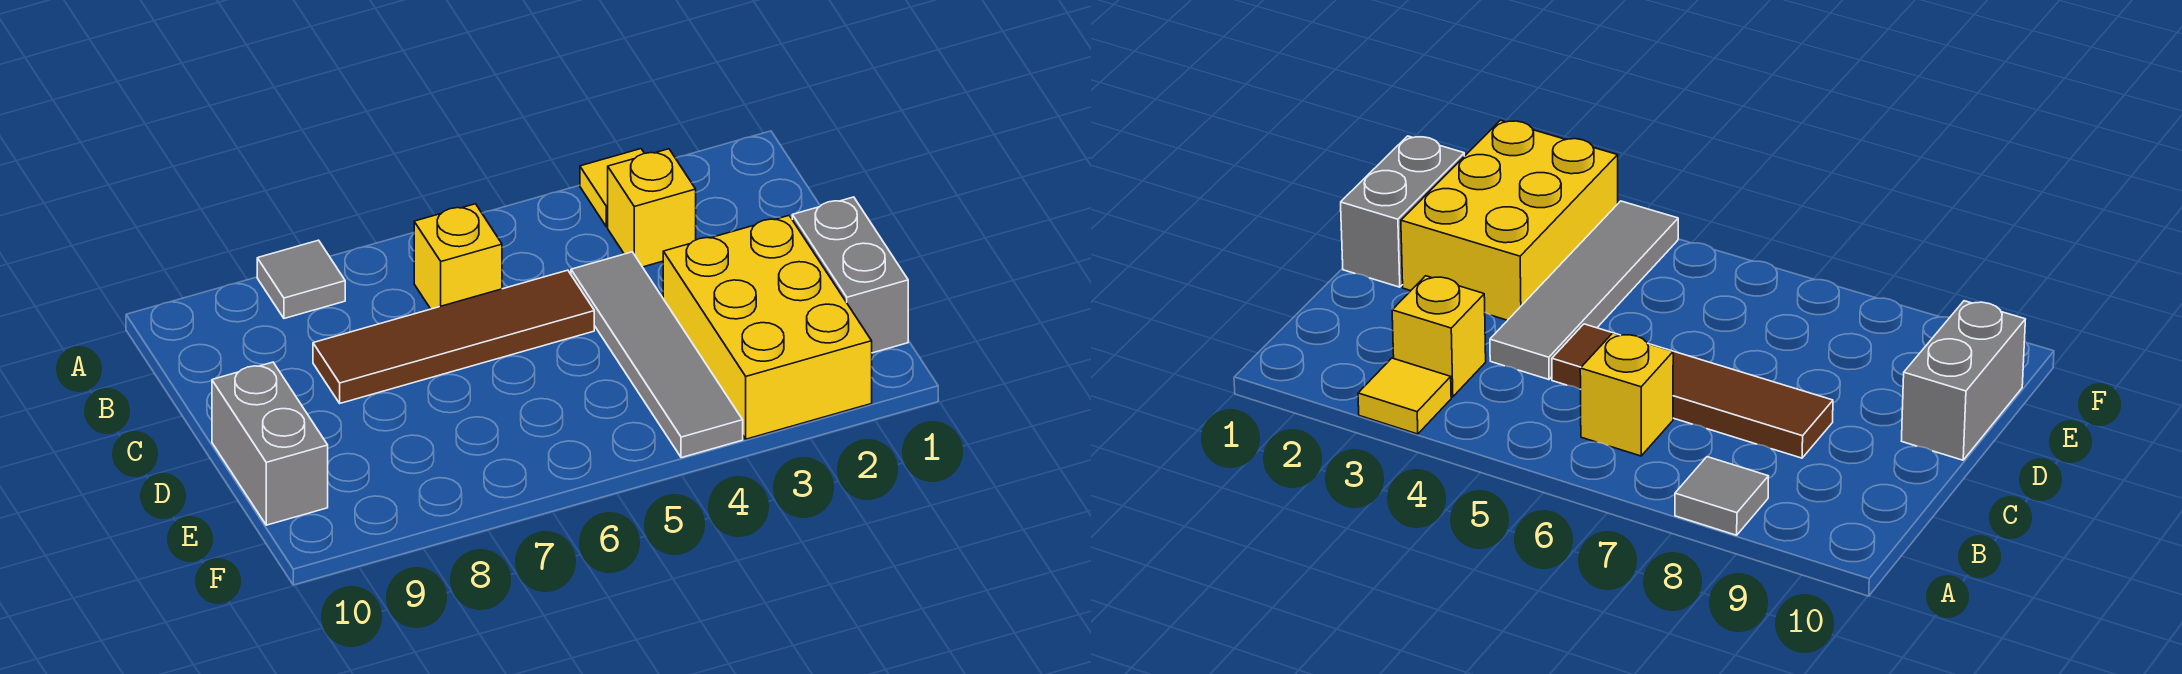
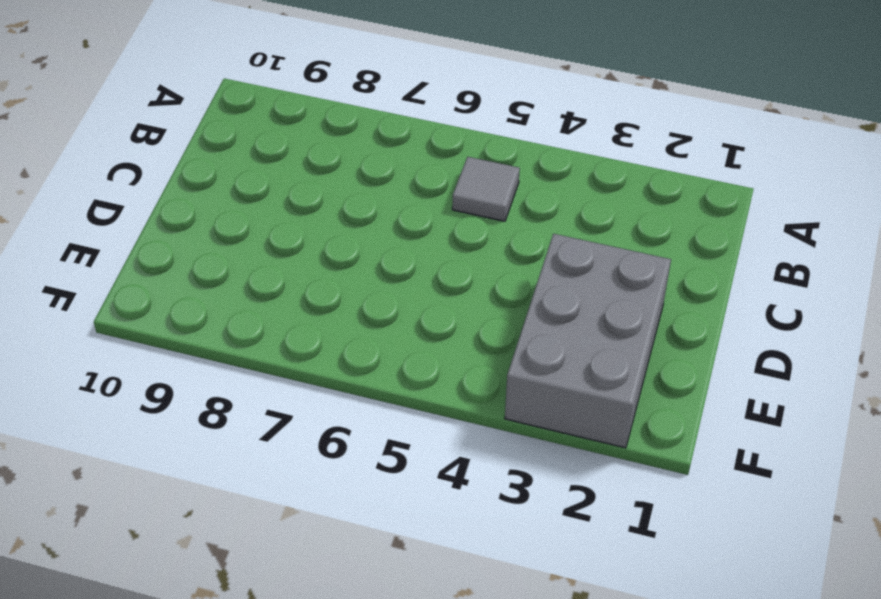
grey tile B5 level 1 -> grey tile A8 level 1
grey brick D2:F3 level 1 -> yellow brick D2:F3 level 1
none -> yellow tile A3 level 1
none -> yellow brick B3 level 1

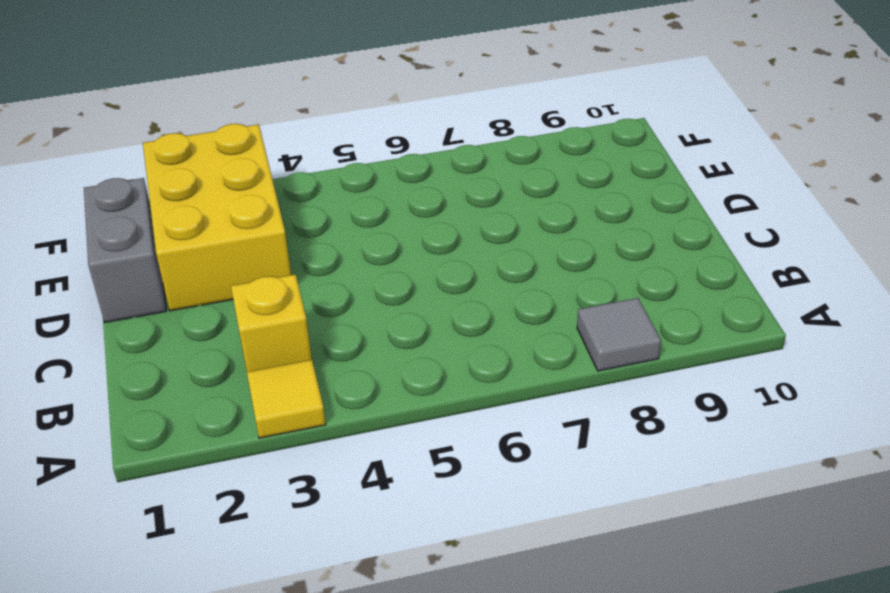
none -> yellow brick B6 level 1
none -> grey tile C4:F4 level 1

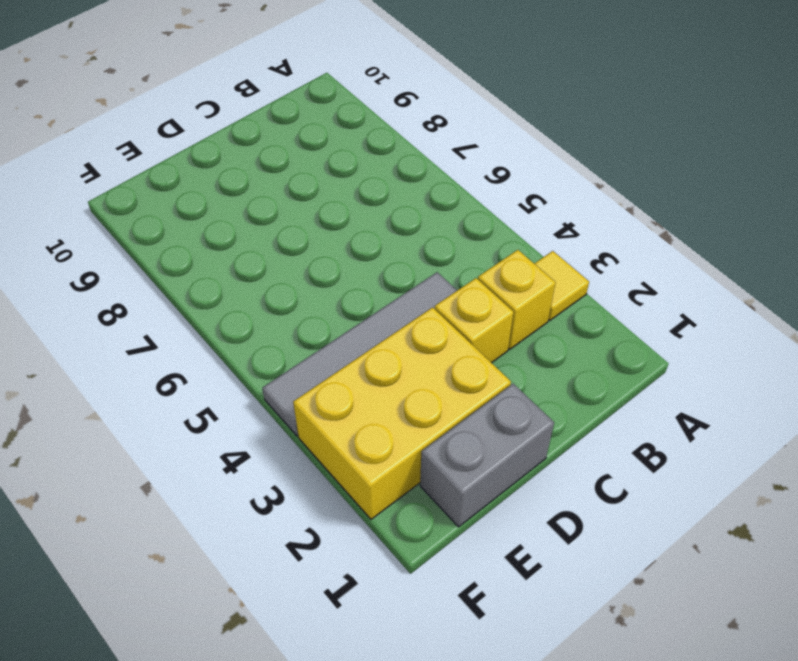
yellow brick C3 level 1 -> yellow brick B6 level 1
none -> grey tile A8 level 1
none -> brown tile C5:C8 level 1

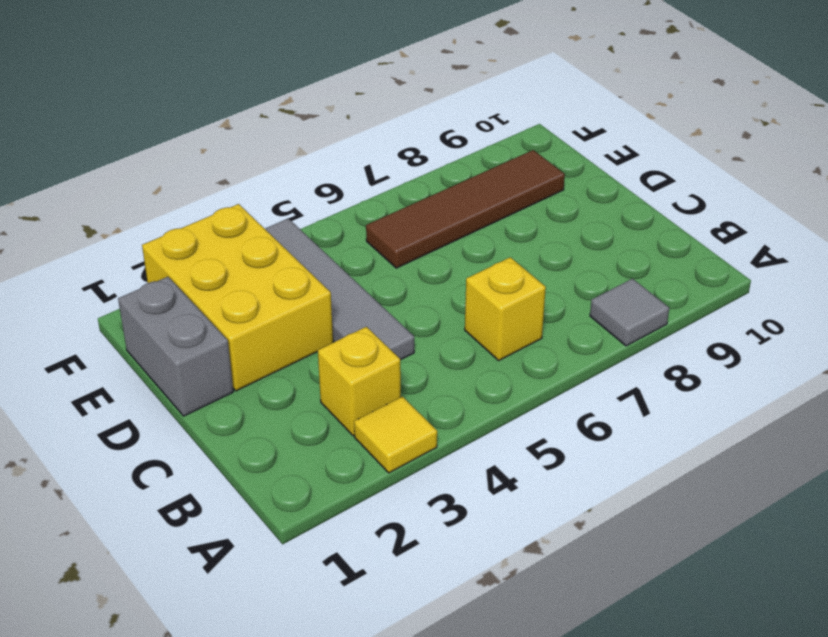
brown tile E6:E9 level 1 -> brown tile C5:C8 level 1
none -> grey brick D10:E10 level 1

